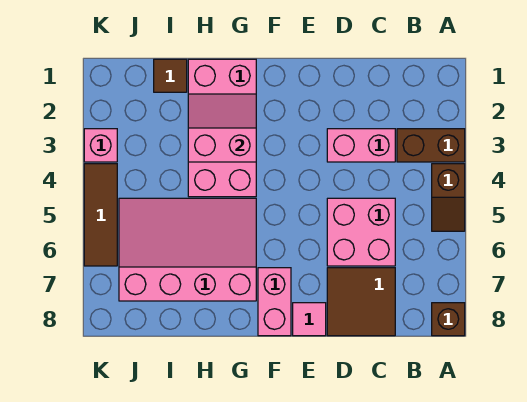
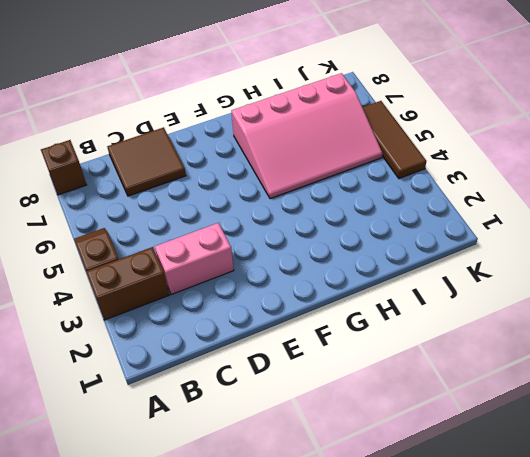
none -> pink brick C5:D6 level 1
none -> pink tile E8 level 1
none -> pink brick F7:F8 level 1

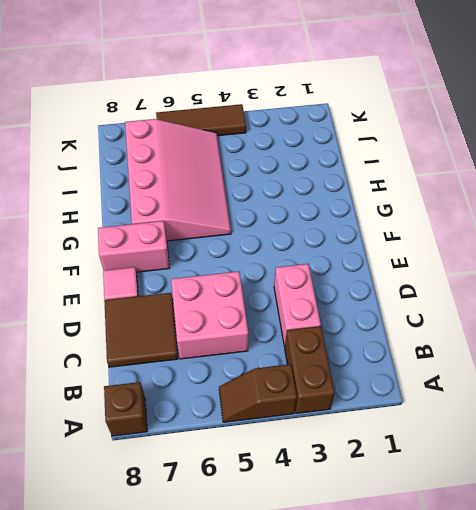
none -> pink brick G1:H4 level 1
none -> brown tile I1 level 1
none -> pink brick K3 level 1

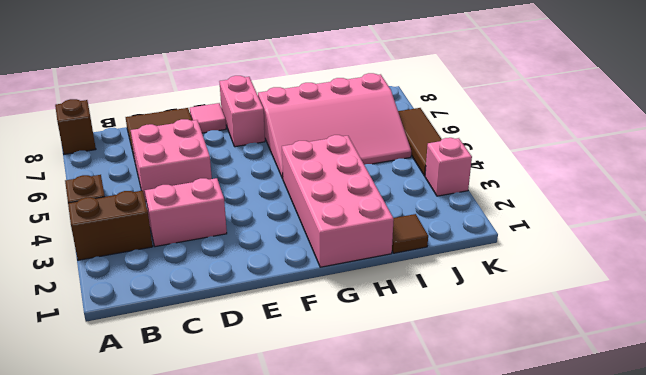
none -> pink slope G2:H3 level 2 top 3

